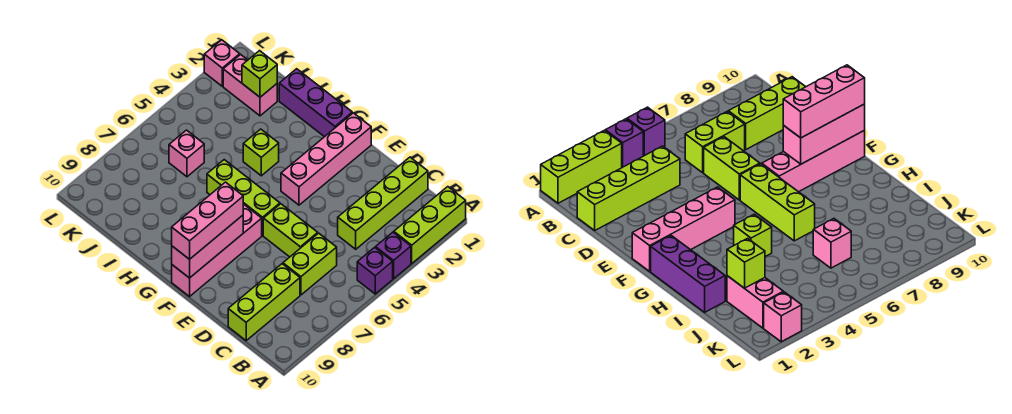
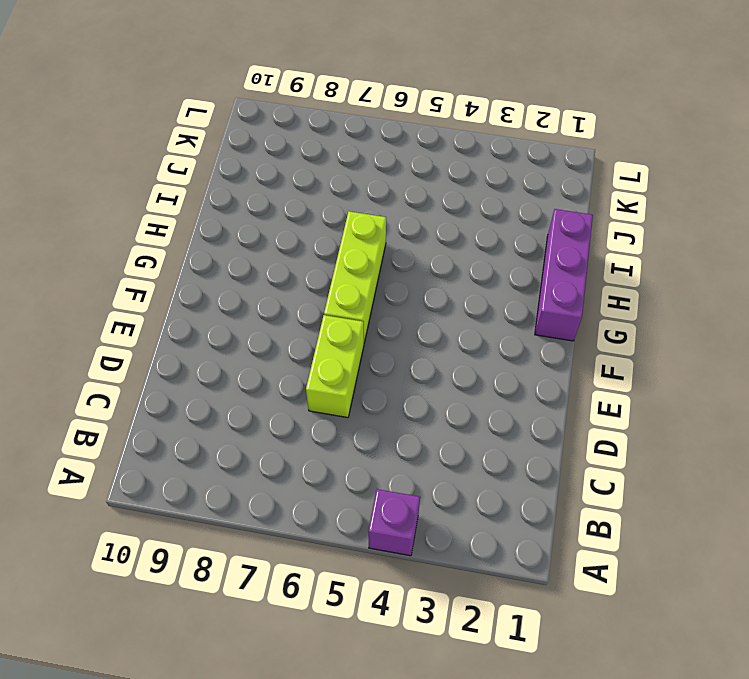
none -> lime brick A1:A3 level 1
none -> purple brick A5 level 1
none -> lime brick C1:C4 level 1

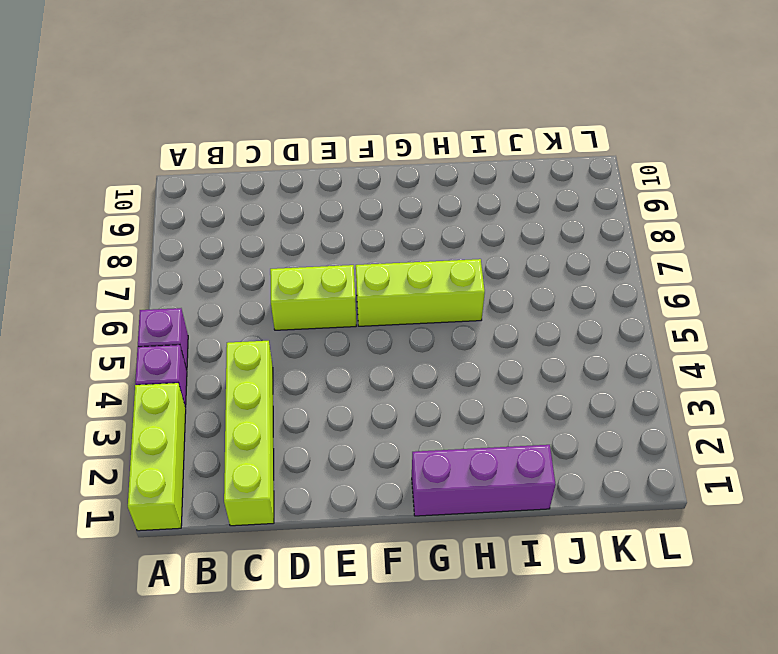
none -> lime brick C6:C7 level 1
none -> lime brick C8:C10 level 1
none -> pink brick F1:F4 level 1

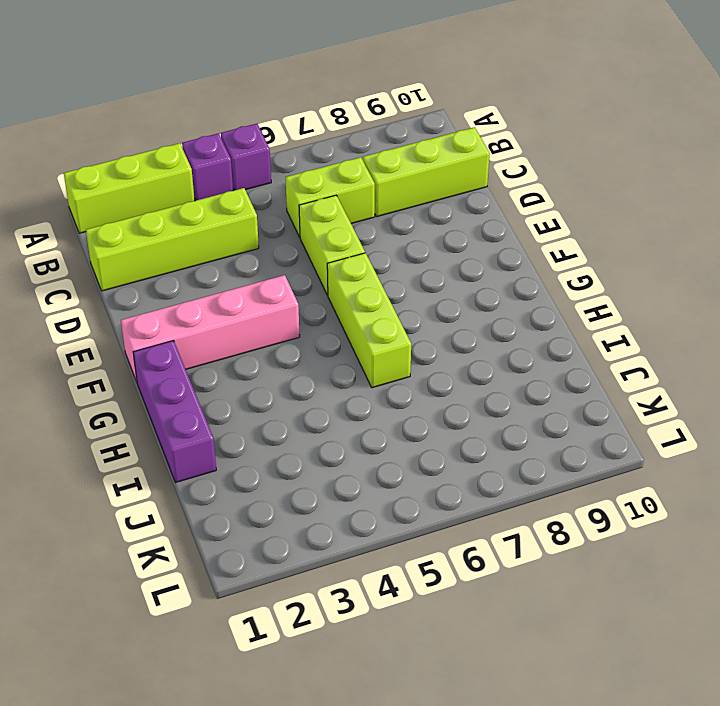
none -> pink brick F7:F10 level 1
none -> lime brick H4 level 1
none -> pink brick J2:K2 level 1

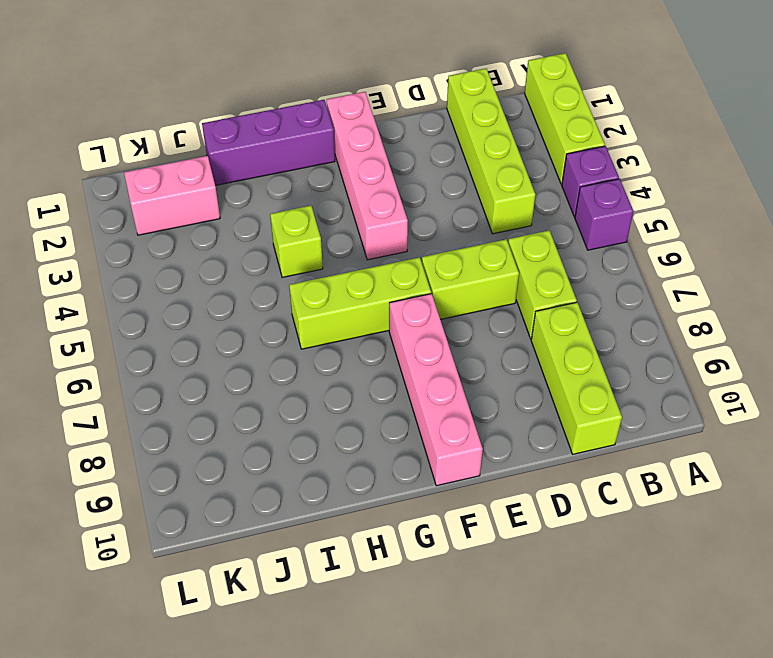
none -> pink brick J6 level 1
none -> pink brick L2 level 1
none -> pink brick F8:F10 level 2

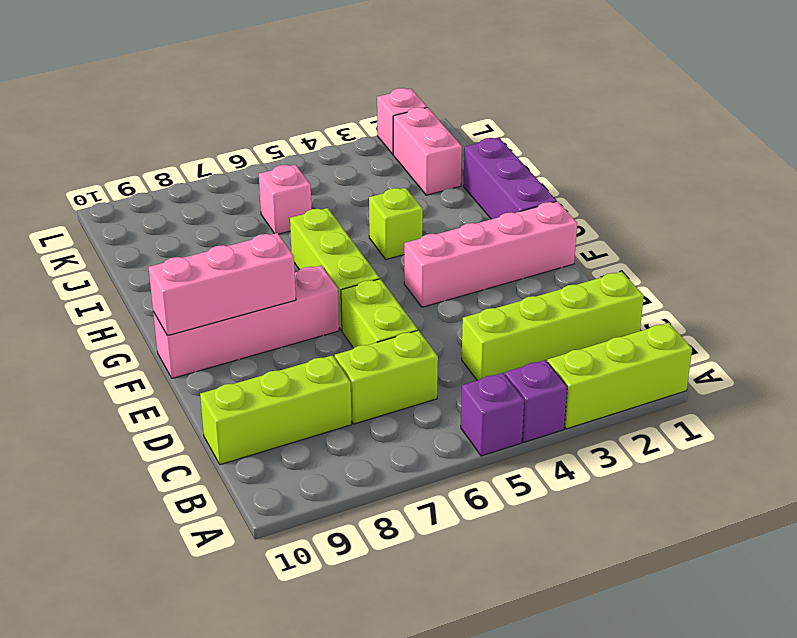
none -> lime brick J2 level 2
none -> pink brick F8:F10 level 3

